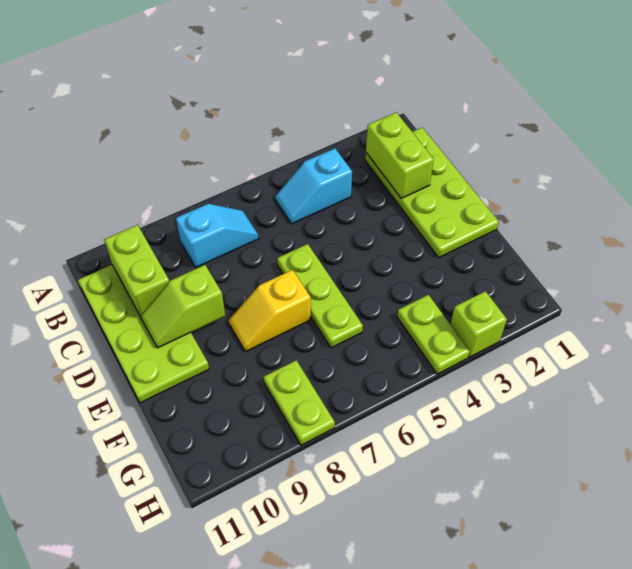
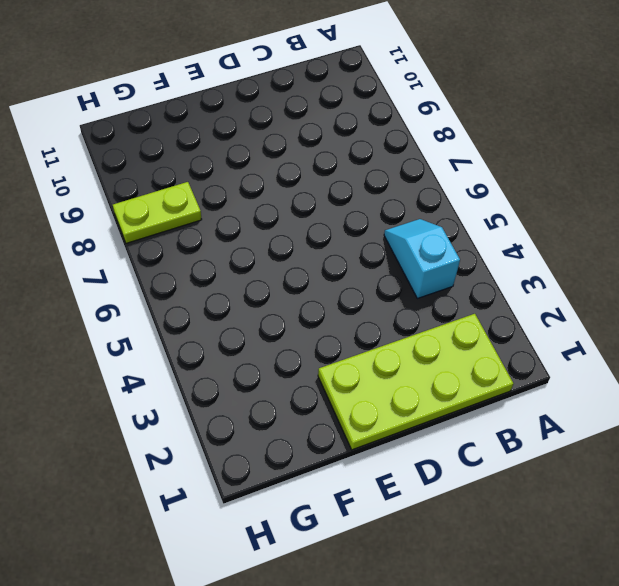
none -> cyan slope B7:B8 level 1 top 8
none -> lime plate B10:E11 level 1
none -> lime plate D6:F6 level 1

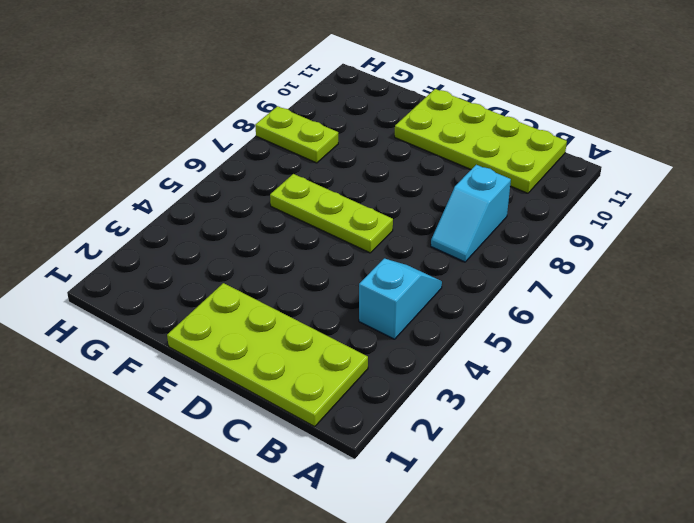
none -> yellow slope E7:E8 level 1 top 7
none -> lime plate G4:H4 level 1
none -> lime brick H3 level 1

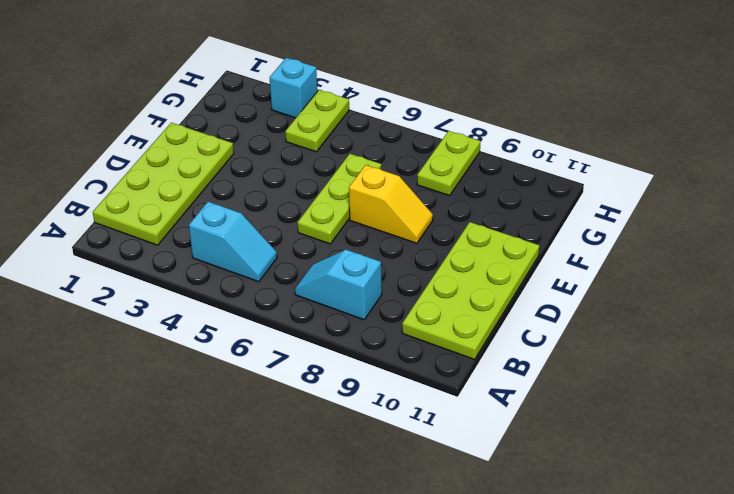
cyan brick H3 level 1 -> lime brick H3 level 1
none -> lime brick B2:C2 level 2
none -> lime brick B10:C10 level 2
none -> lime slope D9:D10 level 2 top 9

